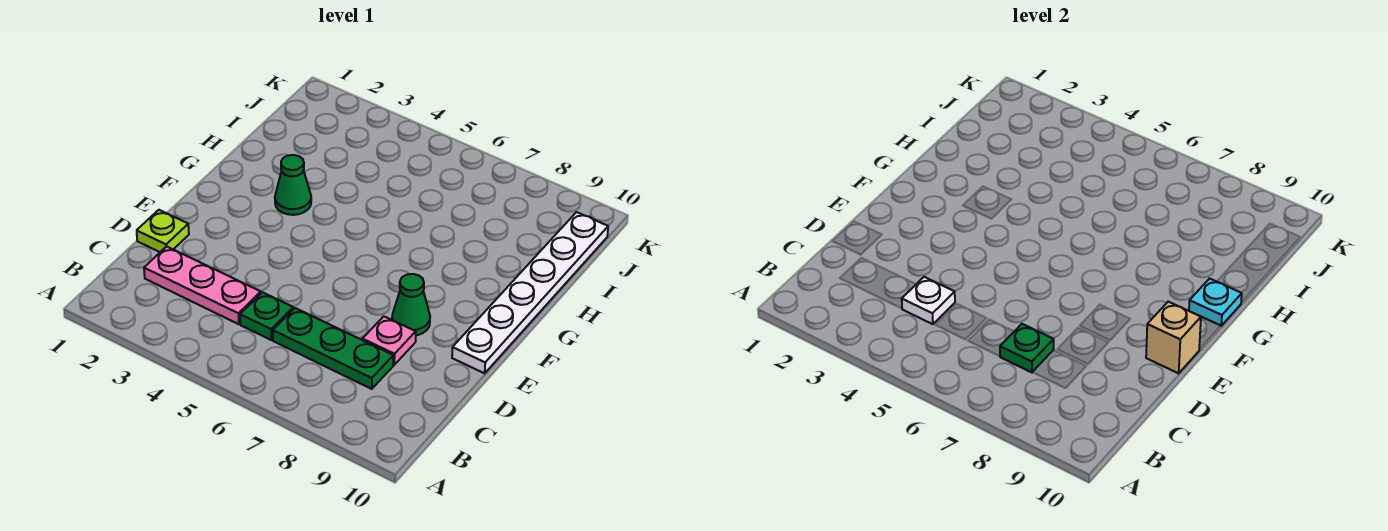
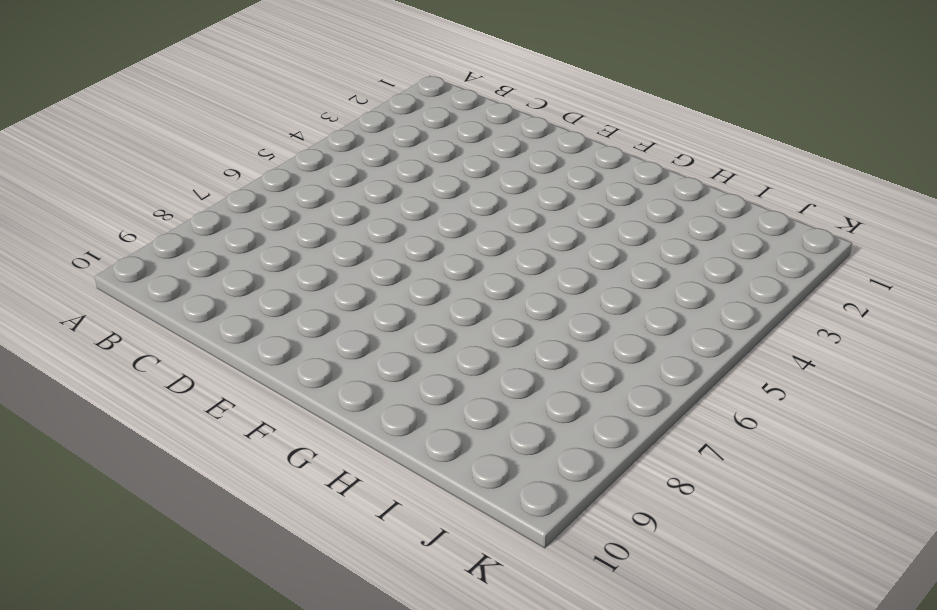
none -> pink plate C2:C4 level 1
none -> green plate C5 level 1
none -> green plate C6:C8 level 1

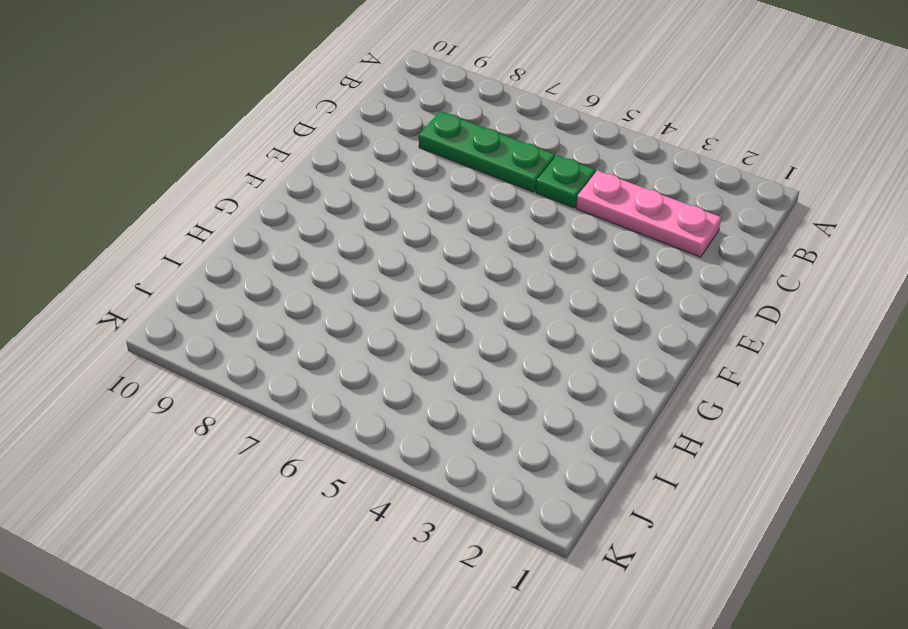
none -> lime plate D1 level 1
none -> pink plate D8 level 1
none -> green cone E8 level 1

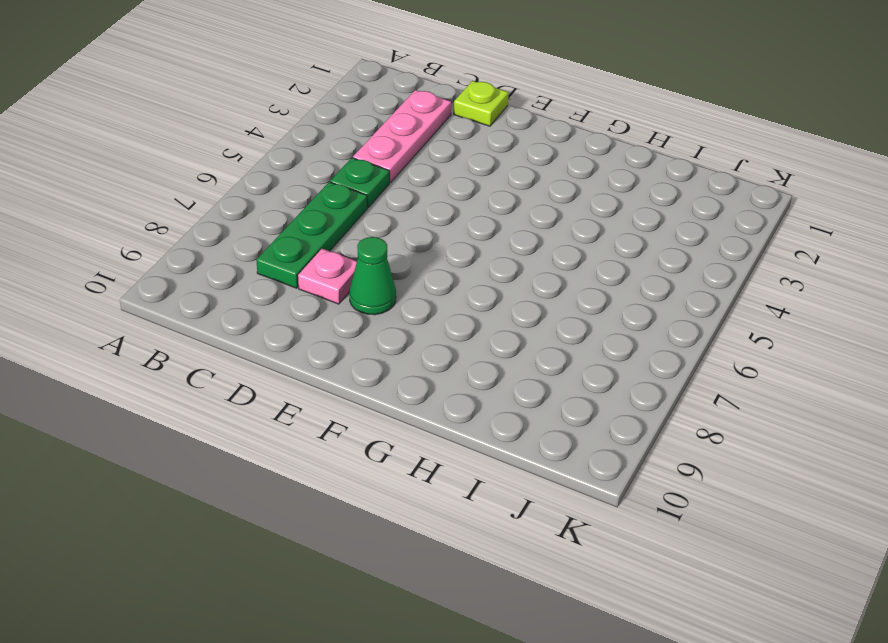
none -> white plate E10:J10 level 1
none -> green cone G3 level 1
none -> white plate C4 level 2

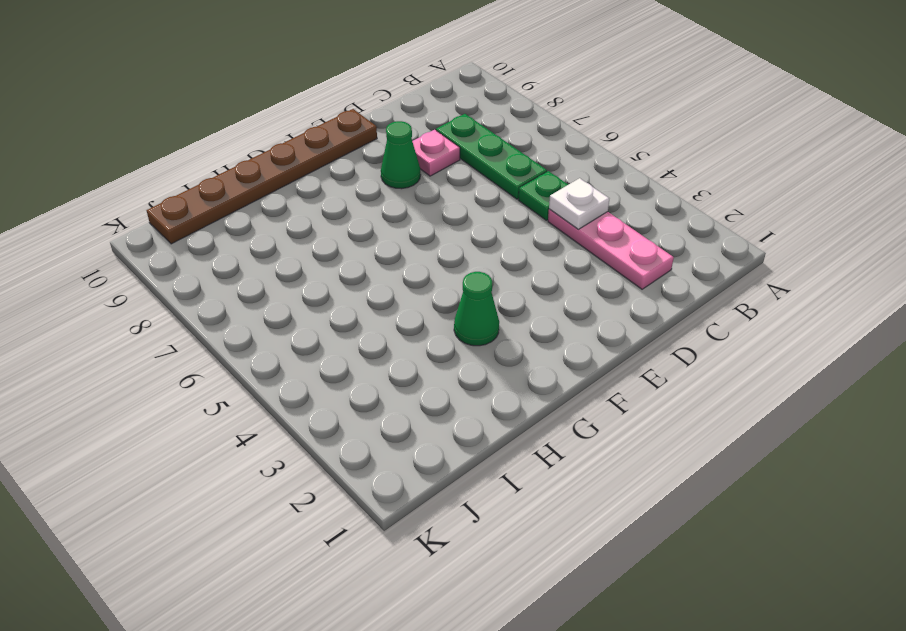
brown plate E10:J10 level 1 -> white plate E10:J10 level 1
none -> lime plate D1 level 1
none -> green plate C7 level 2
none -> tan brick E10 level 2

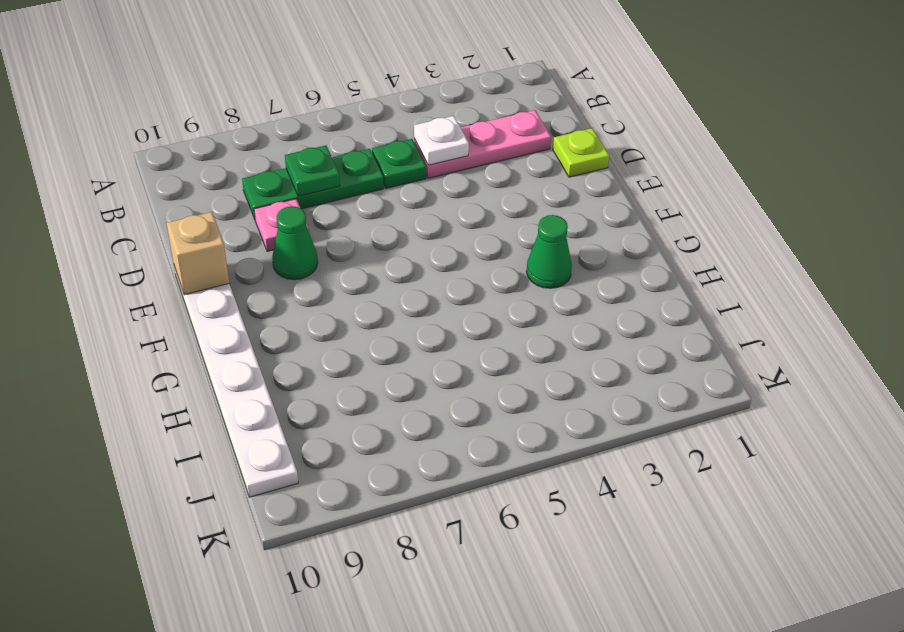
none -> cyan plate G10 level 2

